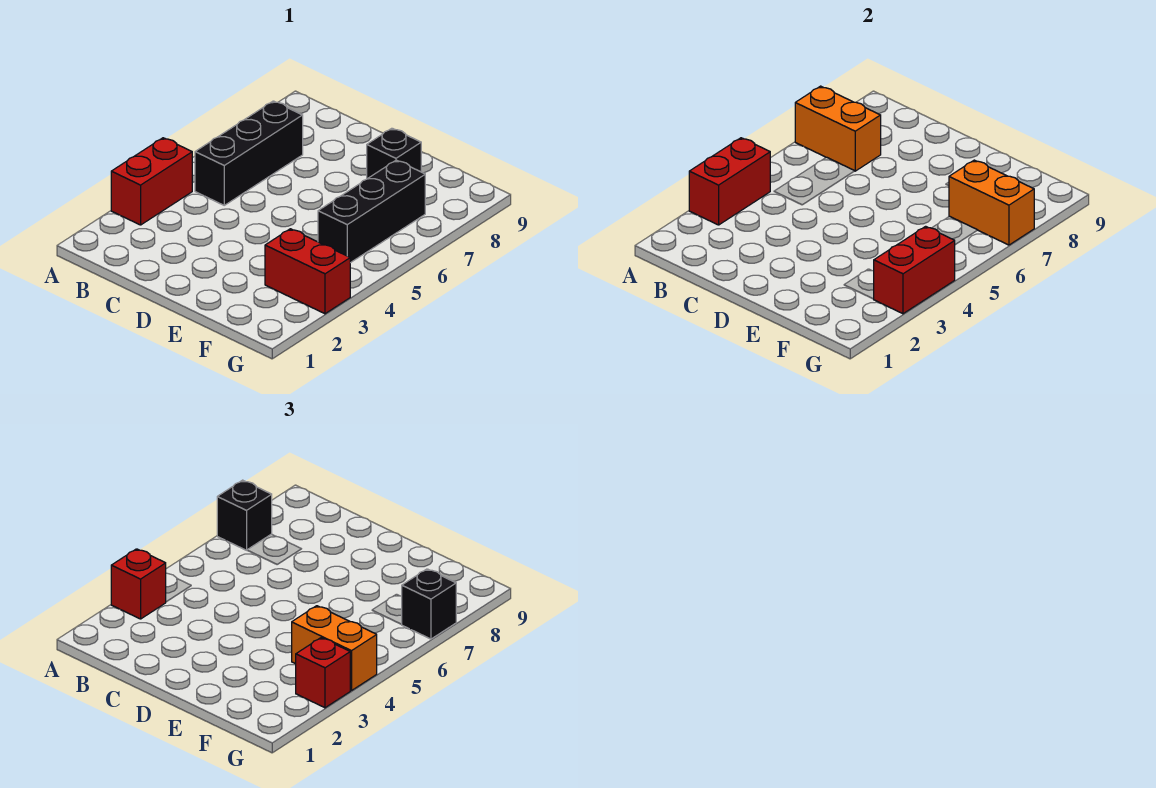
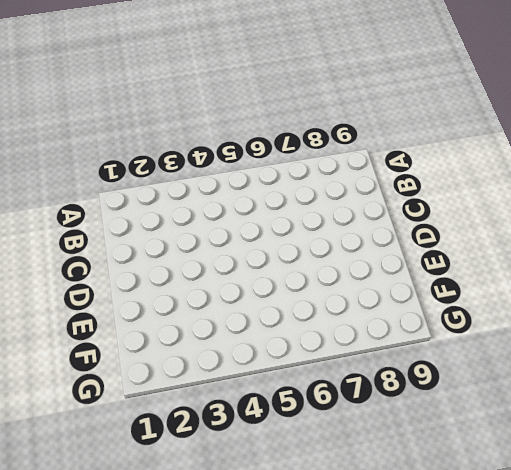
none -> red brick A3:A4 level 1
none -> black brick B5:B7 level 1
none -> black brick E8 level 1

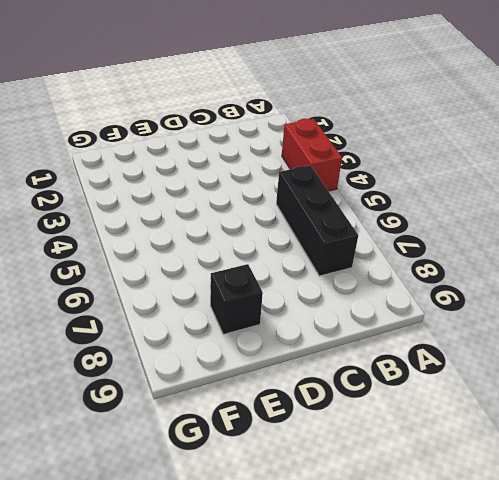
none -> red brick F3:G3 level 1
none -> black brick F5:F7 level 1
none -> red brick A3:A4 level 2

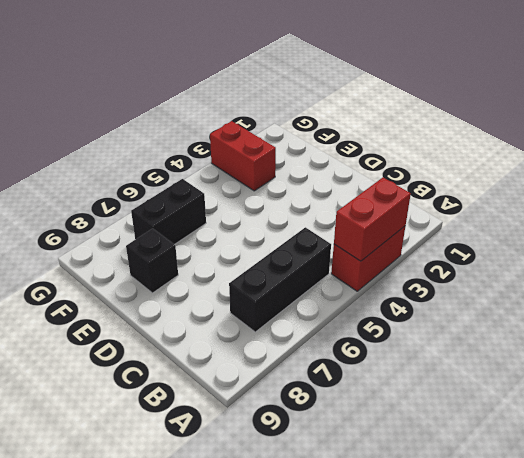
black brick F6:F7 level 1 -> black brick F5:F7 level 1
none -> orange brick A7:B7 level 2
none -> orange brick F7:G7 level 2
none -> red brick G3:G4 level 2

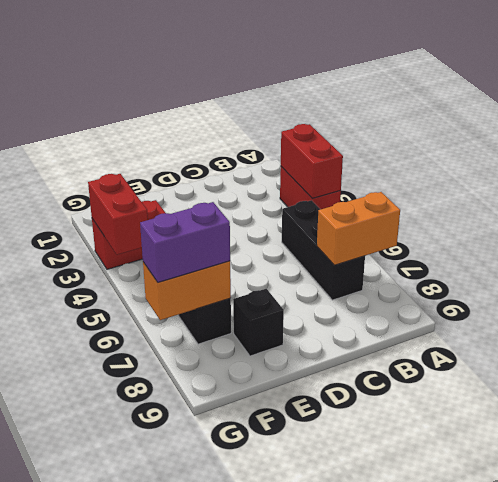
purple brick F7:G7 level 3 -> black brick G7 level 3
none -> red brick A3 level 3
none -> black brick A7 level 3
none -> orange brick F4:G4 level 3

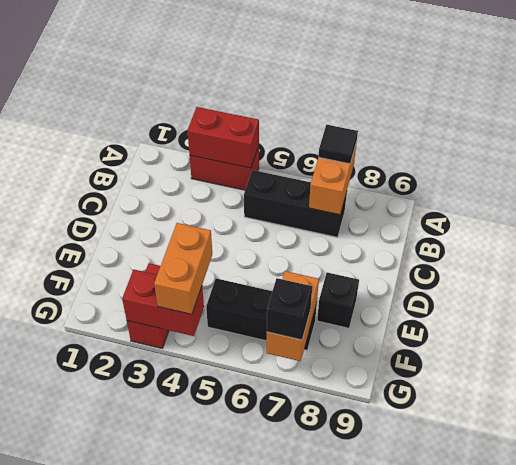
black tile A7 level 3 -> black brick A7 level 3
none -> red brick A3 level 3
none -> red brick G3 level 3

